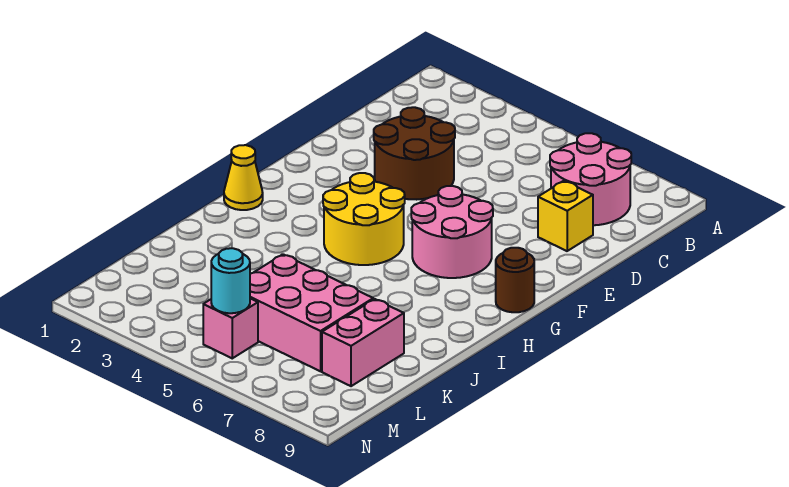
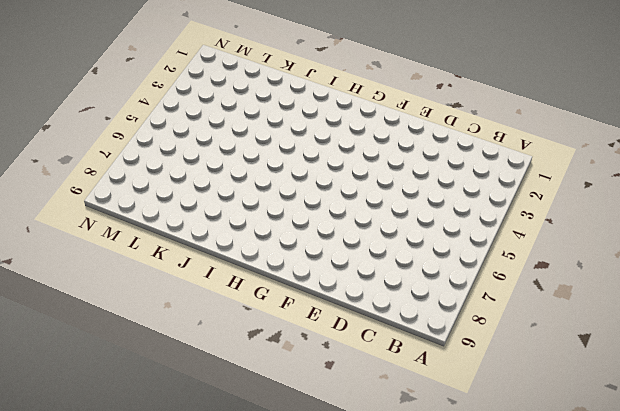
none -> pink round brick B7:C8 level 1
none -> brown round brick D3:E4 level 1

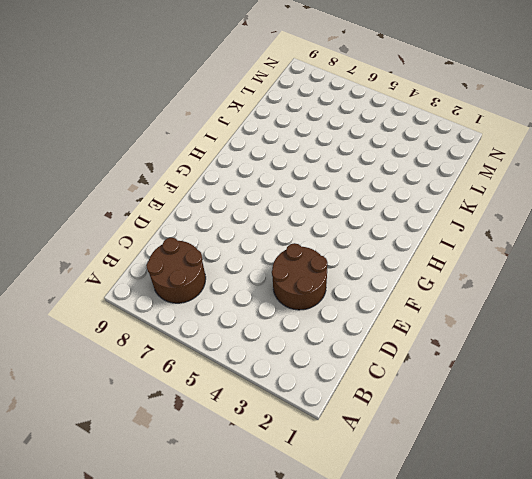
brown round brick B7:C8 level 1 -> pink round brick B7:C8 level 1
none -> yellow brick D8 level 1
none -> pink round brick F6:G7 level 1

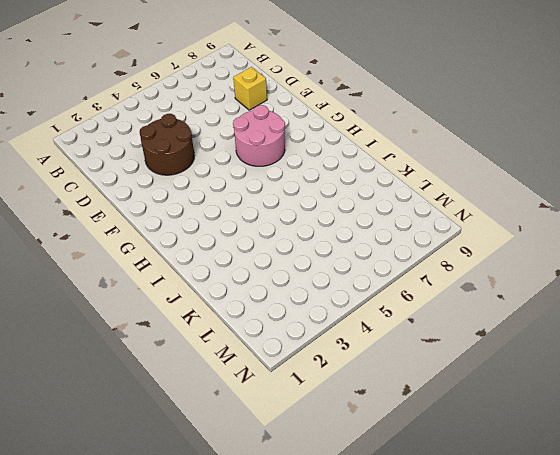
none -> pink round brick B7:C8 level 1
none -> yellow round brick G4:H5 level 1

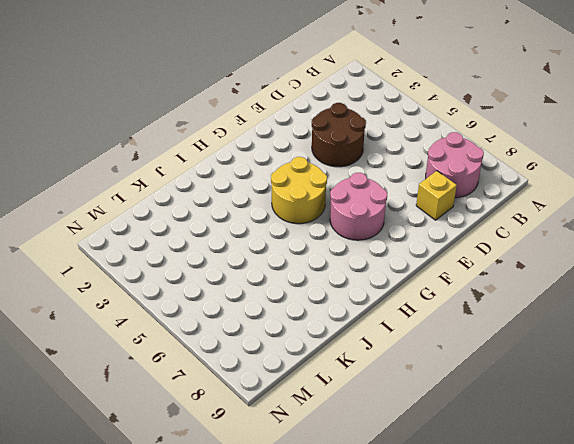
none -> brown round brick G9 level 1
none -> yellow cone H1 level 1

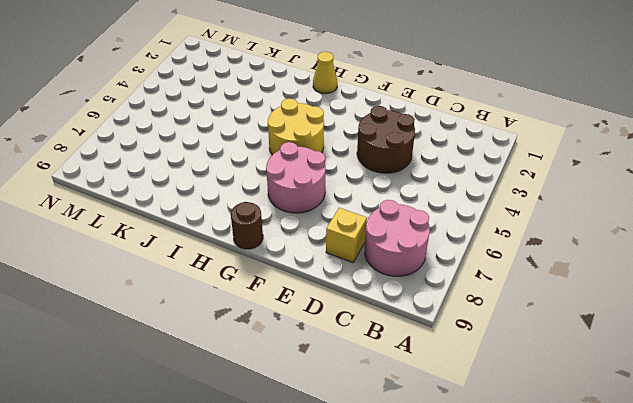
none -> pink brick K5:L7 level 1
none -> pink brick K8:L8 level 1

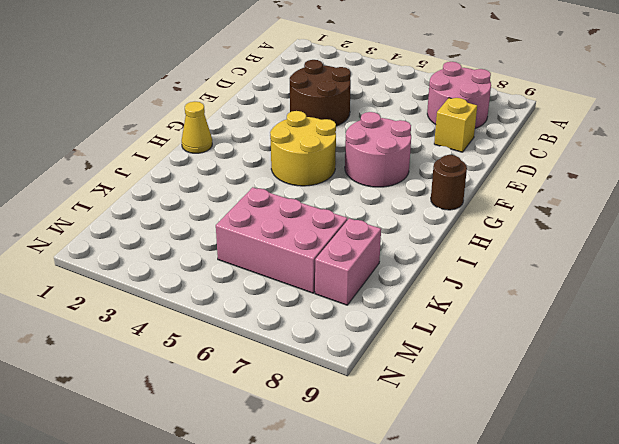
none -> pink brick M5 level 1
none -> cyan round brick M5 level 2

